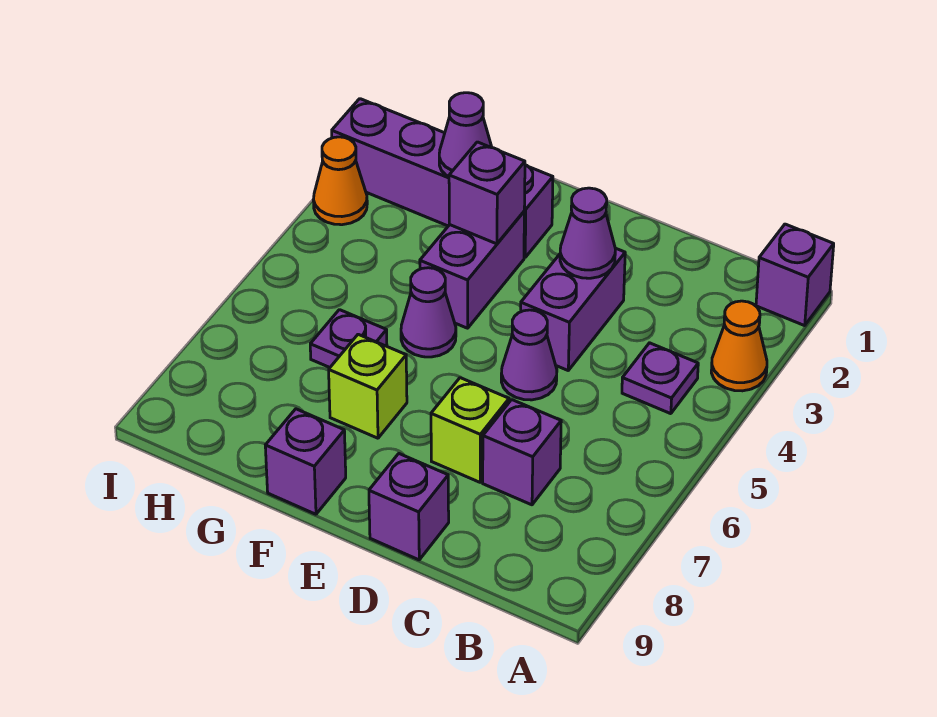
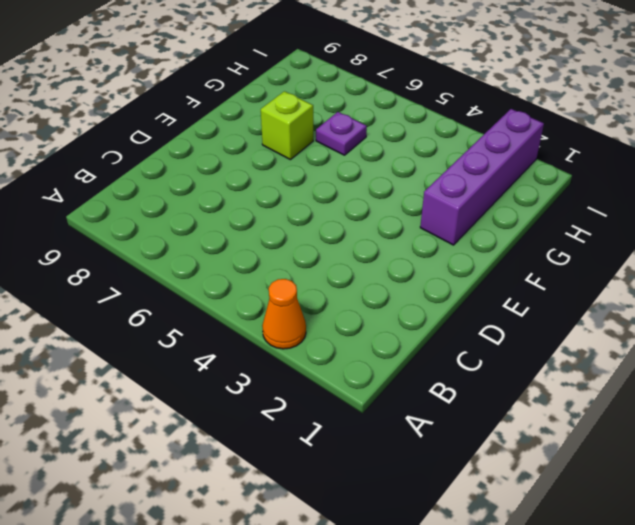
none -> purple brick A1 level 1
none -> purple plate B4 level 1
none -> purple brick C7 level 1

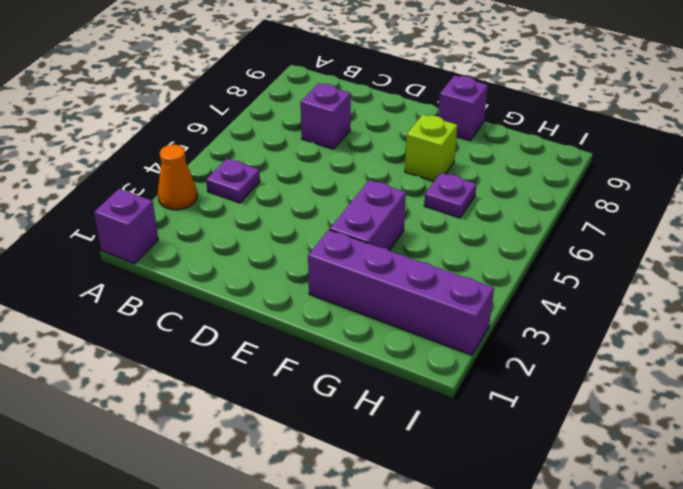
none -> purple brick D3:D4 level 1
none -> purple cone D5 level 1
none -> lime brick D7 level 1

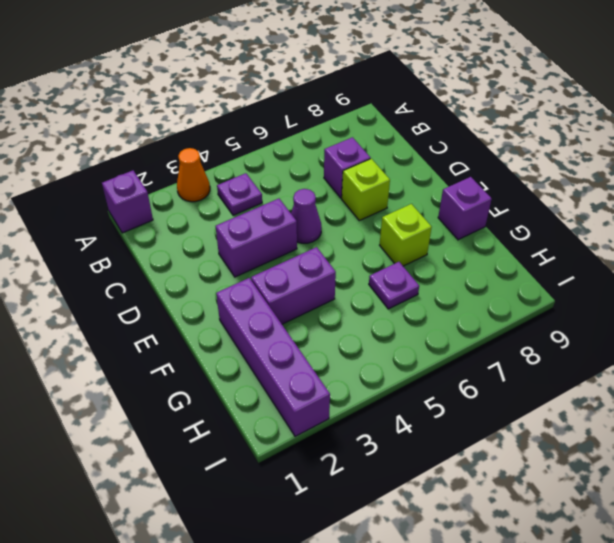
none -> purple brick D9 level 1
none -> purple cone F5 level 1
none -> orange cone I3 level 1

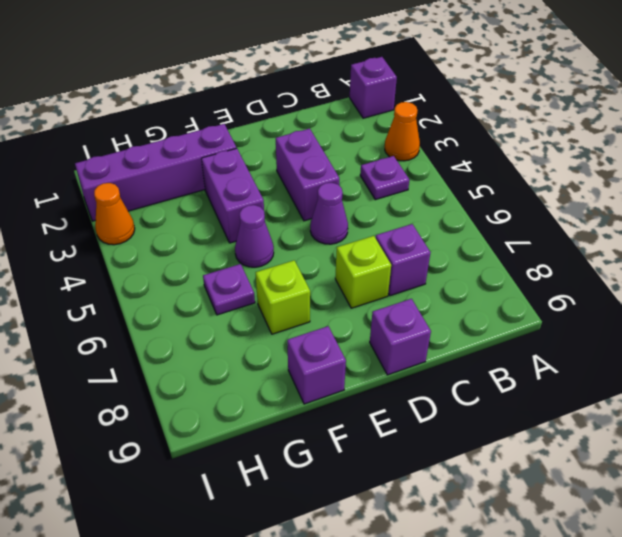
none -> purple cone D3 level 2
none -> purple brick F3 level 2
none -> purple cone G2 level 2

